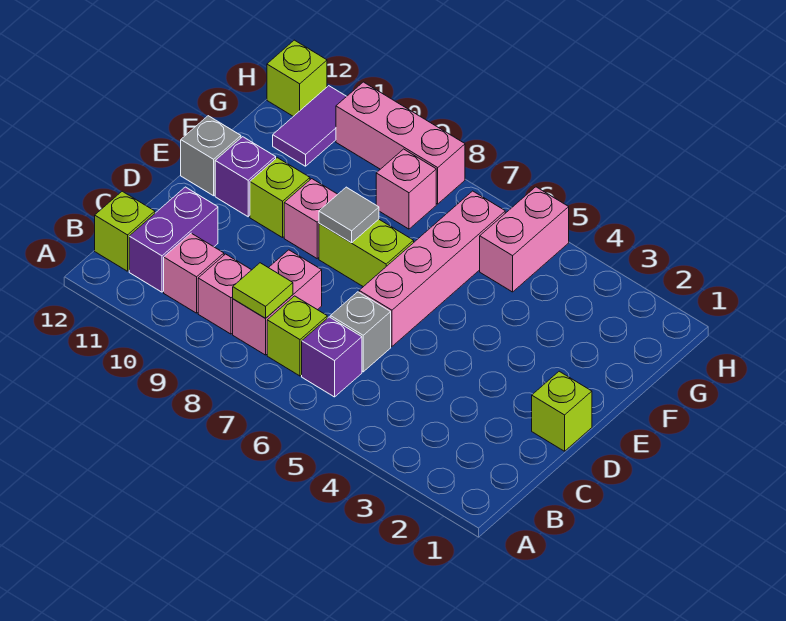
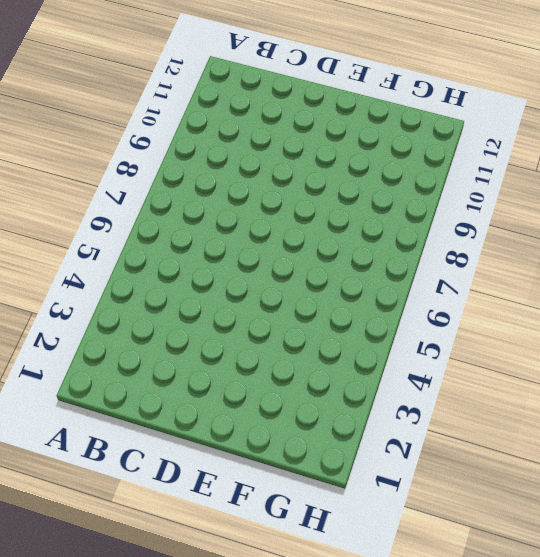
none -> purple brick B6 level 1
none -> lime brick B7 level 1
none -> pink brick B8:C8 level 1

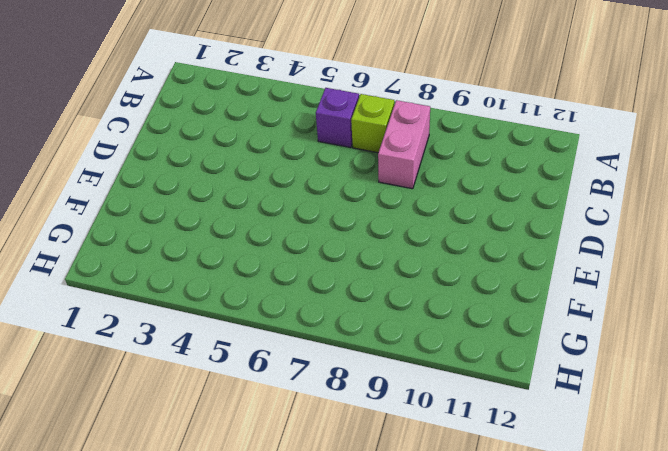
none -> pink brick B9 level 1
none -> pink brick B10 level 1
none -> purple brick B11:C11 level 1

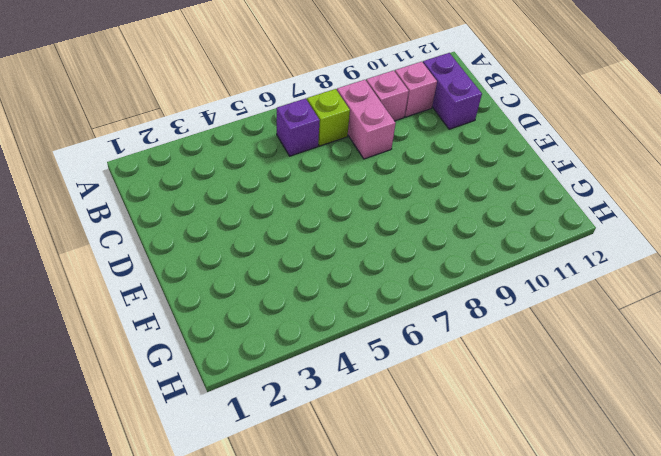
none -> lime brick B12 level 1
none -> grey brick C6 level 1
none -> lime brick D1 level 1

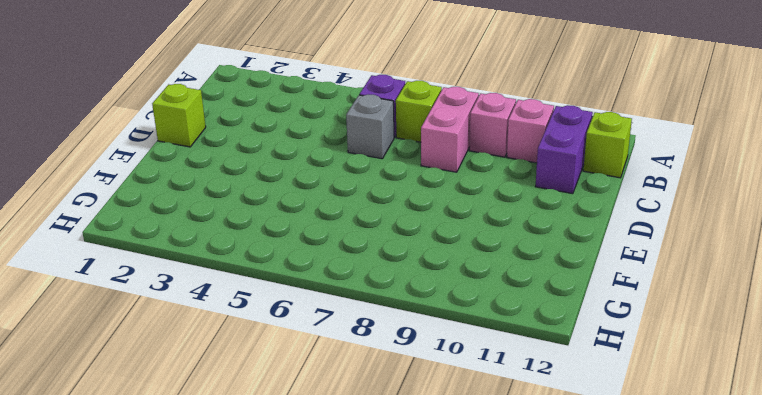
none -> pink brick D6:G6 level 1
none -> lime brick E7:E8 level 1
none -> pink brick E9 level 1

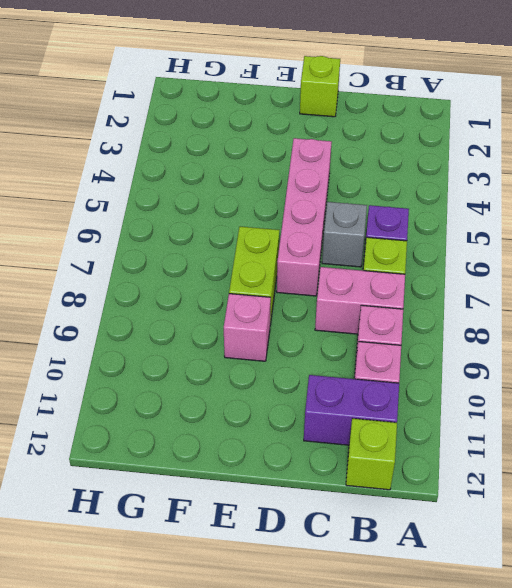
pink brick D4:D7 level 1 -> pink brick D6:G6 level 1
none -> lime brick E10 level 1
none -> purple brick E11 level 1
none -> grey brick E12 level 1

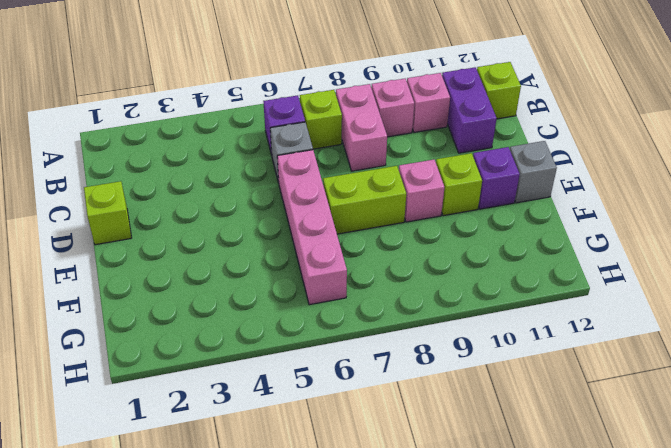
none -> pink brick G5:H5 level 1
none -> pink brick G8 level 1
none -> purple tile G11:H11 level 1

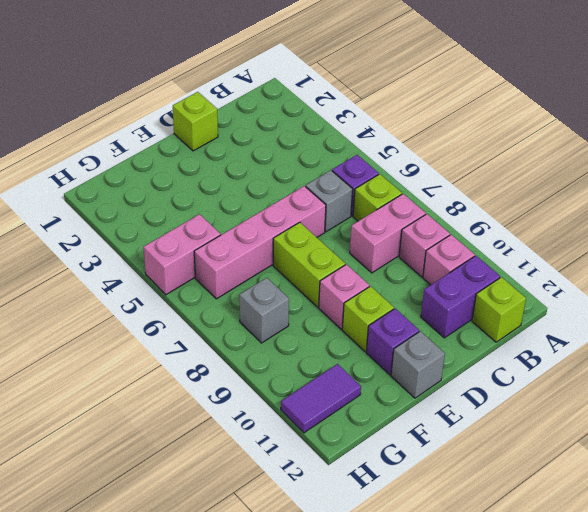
grey brick G8 level 1 -> pink brick G8 level 1
none -> pink brick H8:H10 level 1
none -> lime brick H12 level 1
none -> lime tile B8 level 2

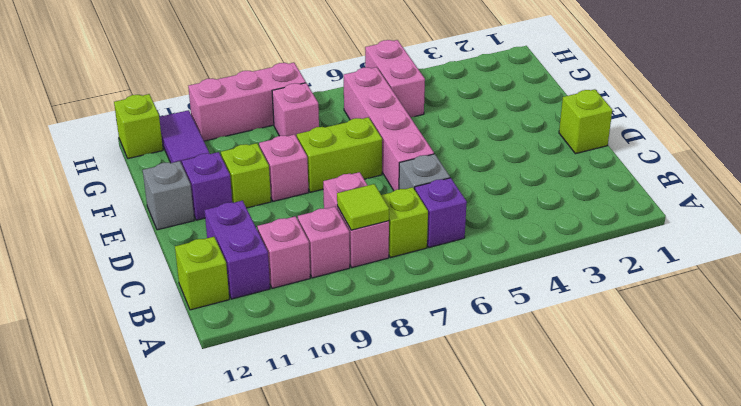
none -> grey tile E8 level 2

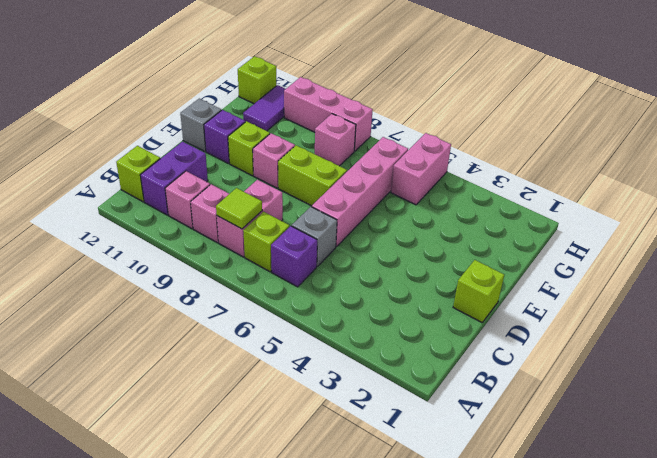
none -> grey tile E8 level 2

